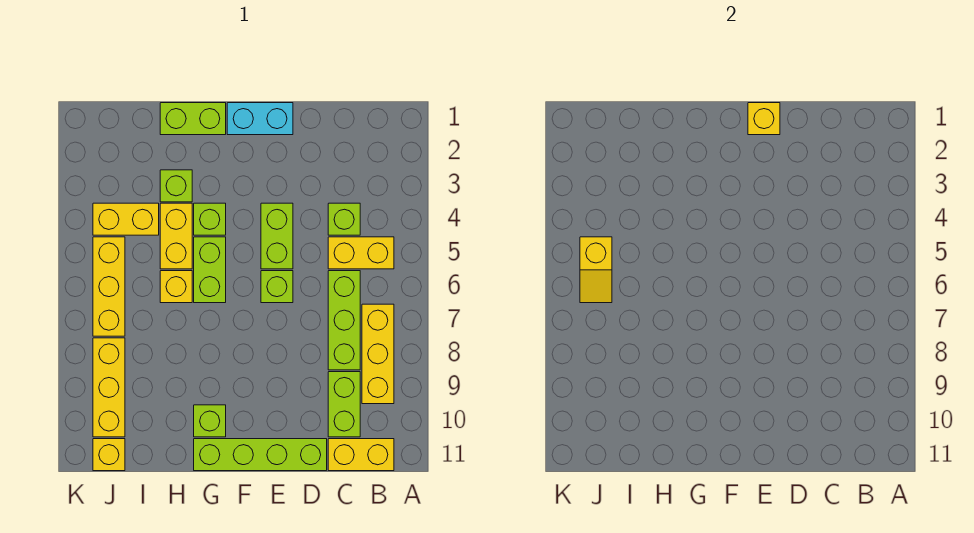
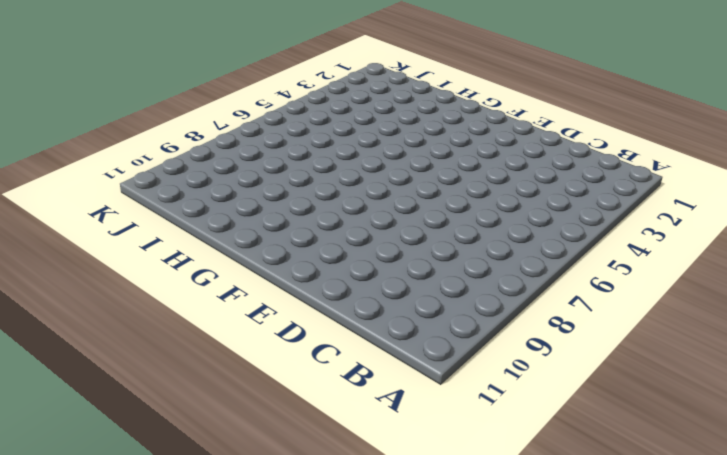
none -> yellow brick B5:C5 level 1
none -> yellow brick B7:B9 level 1
none -> yellow brick B11:C11 level 1

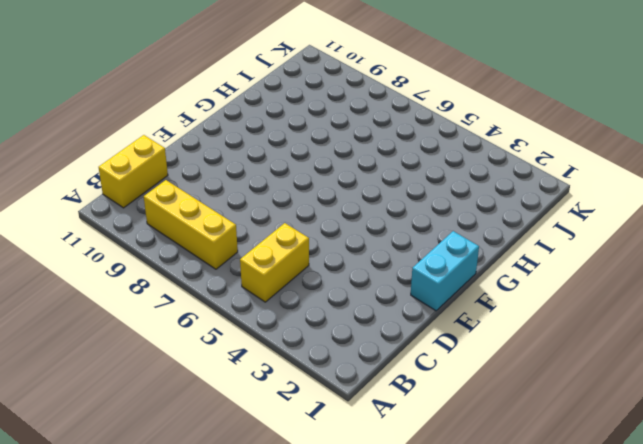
none -> lime brick C4 level 1
none -> lime brick C6:C8 level 1
none -> lime brick C9:C10 level 1

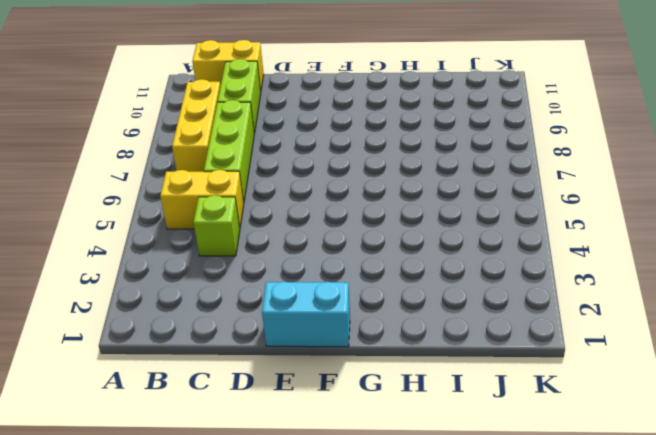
none -> lime brick D11:G11 level 1
none -> lime brick E4:E5 level 1
none -> lime brick E6 level 1

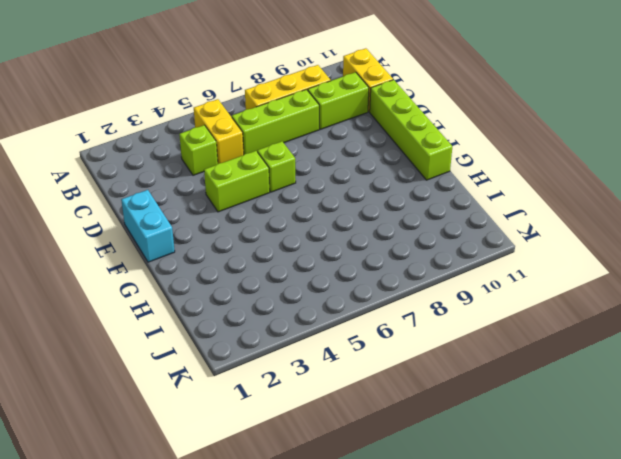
none -> lime brick G1:H1 level 1
none -> lime brick G4 level 1
none -> lime brick G5:G6 level 1

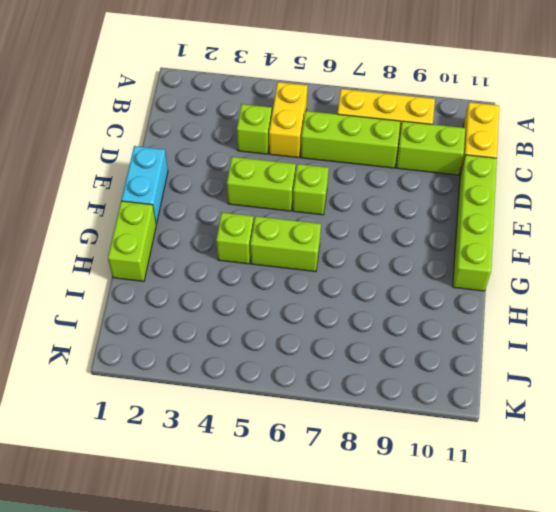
none -> lime brick G10 level 1
none -> lime brick H3 level 1
none -> yellow brick H4:H5 level 1

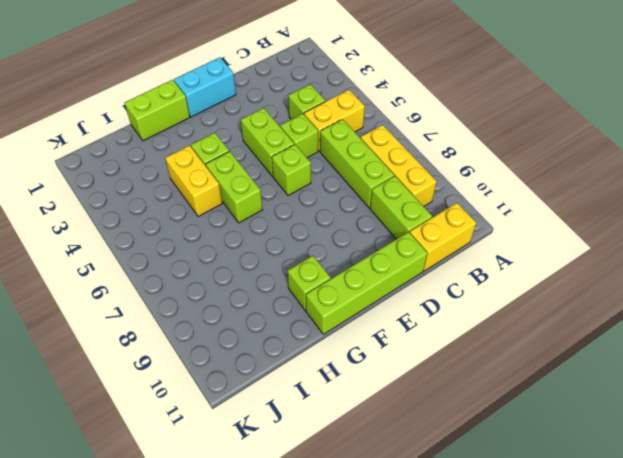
lime brick D5 level 1 -> lime brick H3 level 1
none -> yellow brick H6 level 1
none -> yellow brick I4:J4 level 1
none -> yellow brick J5:J7 level 1

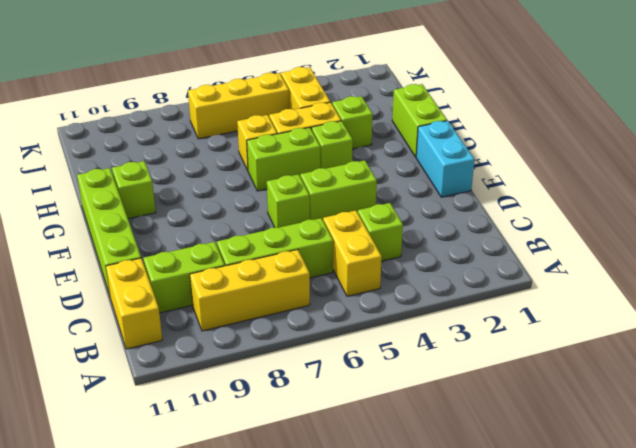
none -> yellow brick J8:J10 level 1
none -> yellow brick J11 level 1
none -> yellow brick E1 level 2

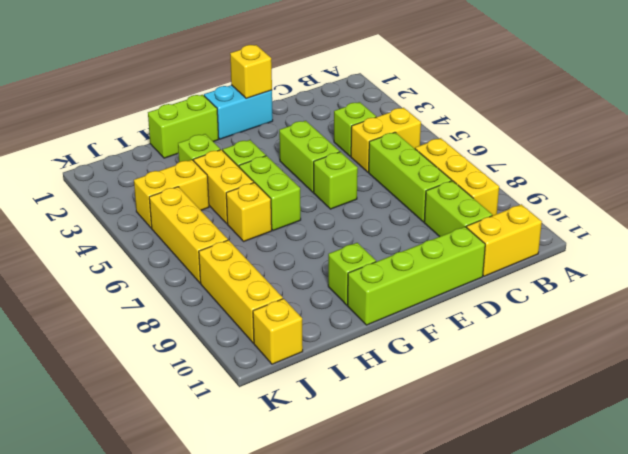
none -> yellow slope J5:J6 level 2 top 5

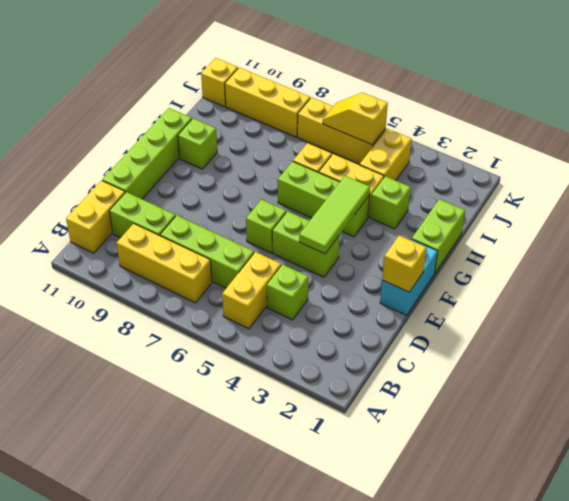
lime tile E4:G4 level 2 -> none

